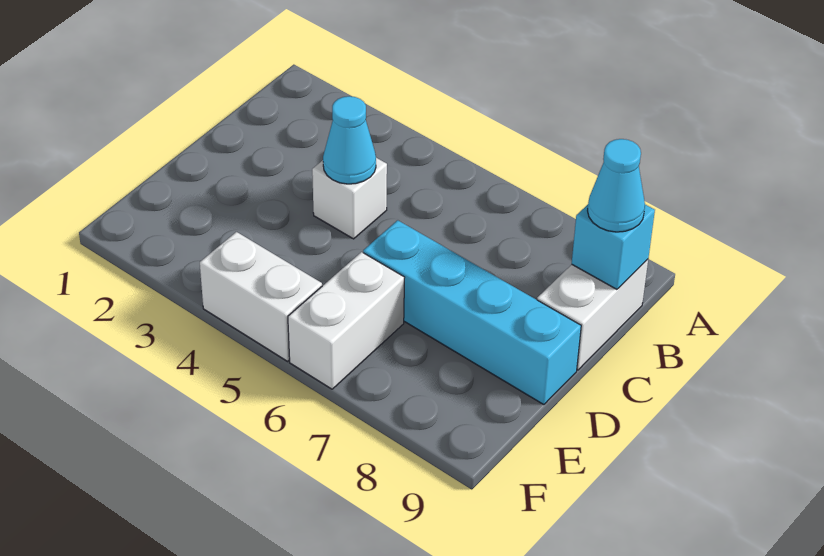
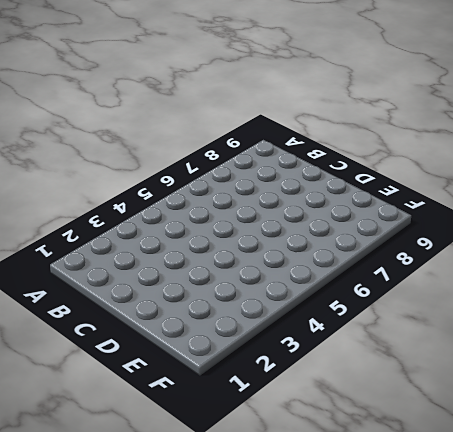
none -> white brick B9:C9 level 1
none -> white brick C4 level 1

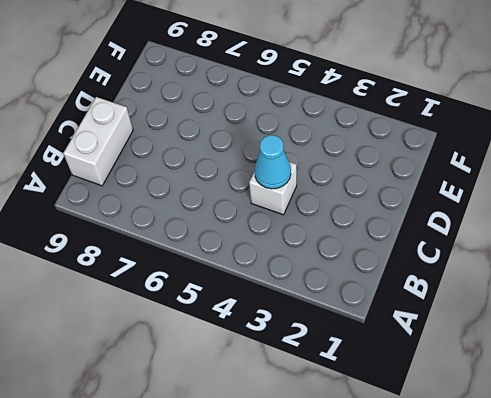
none -> cyan brick D6:D9 level 1
none -> white brick E6:F6 level 1

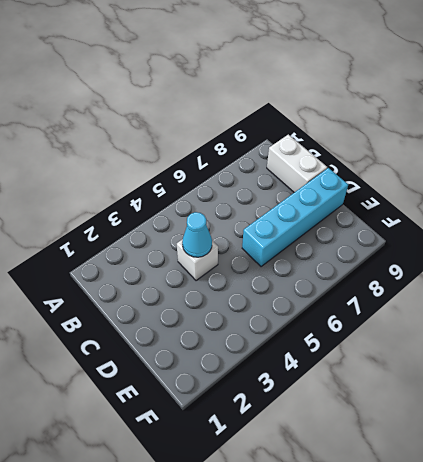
none -> white brick E6:F6 level 1
none -> white brick F4:F5 level 1

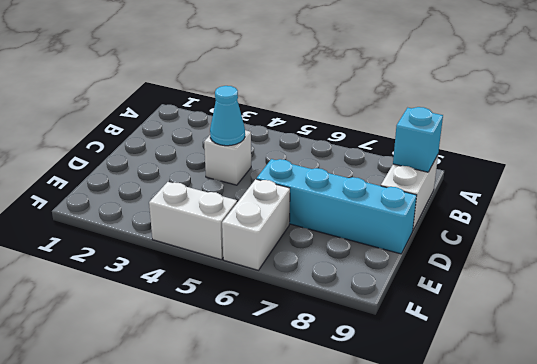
none -> cyan cone B9 level 3

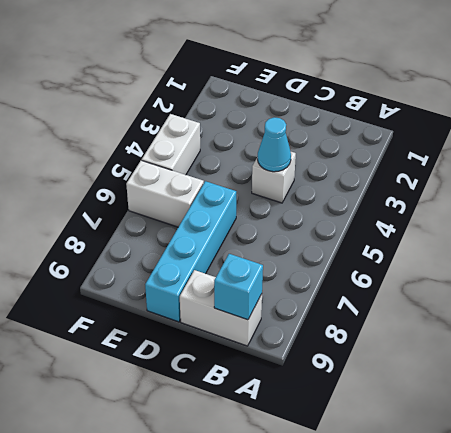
none -> cyan cone B9 level 3

